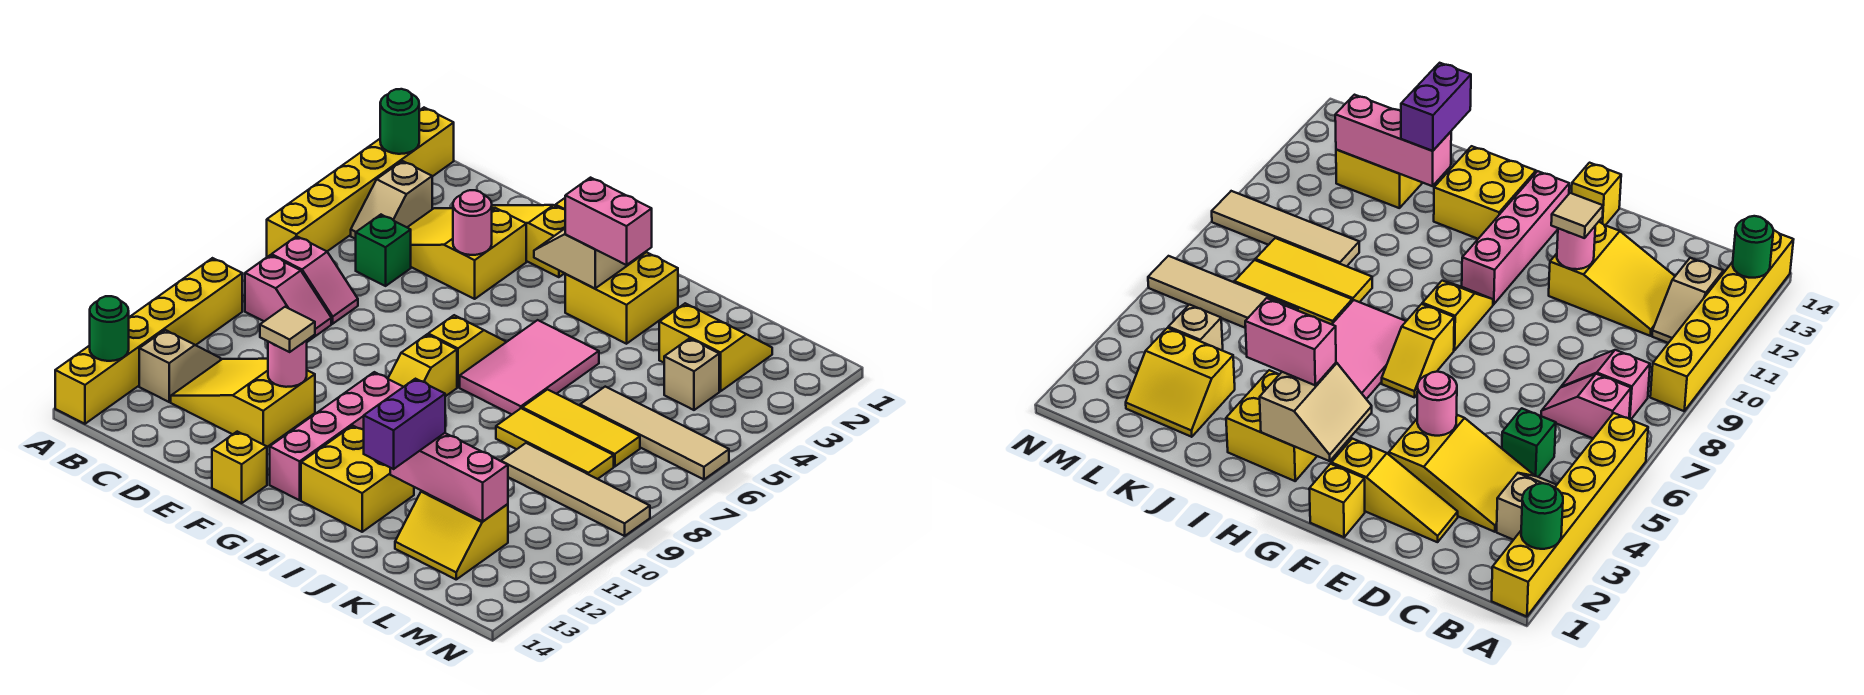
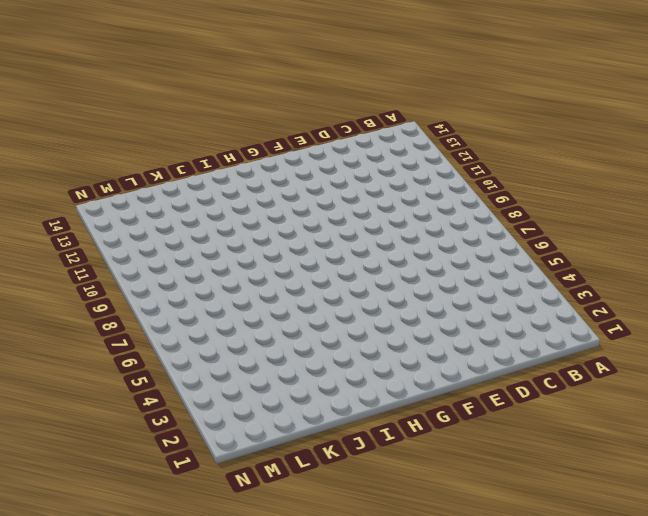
none -> yellow brick A1:A6 level 1
none -> yellow brick A9:A14 level 1
none -> tan slope B3:B4 level 1 top 3
none -> pink slope B7:C7 level 1 top B

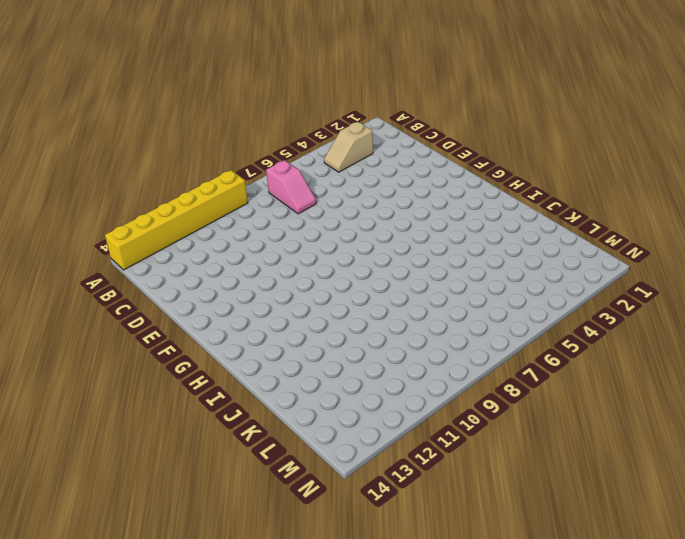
none -> yellow brick A1:A6 level 1
none -> pink slope B8:C8 level 1 top B
none -> tan slope B11:B12 level 1 top 12
none -> yellow slope C3:E4 level 1 top E

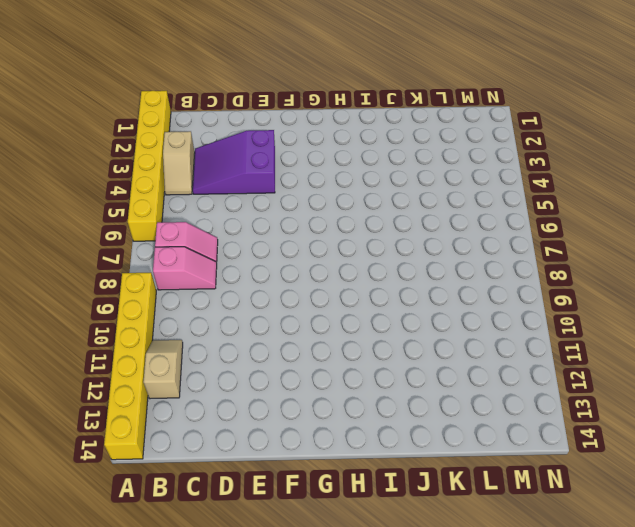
purple slope C3:E4 level 1 top E -> yellow slope C3:E4 level 1 top E
none -> green brick C5 level 1
none -> yellow slope C11:E12 level 1 top E
none -> yellow slope D2:F2 level 1 top F
none -> yellow brick F1 level 1

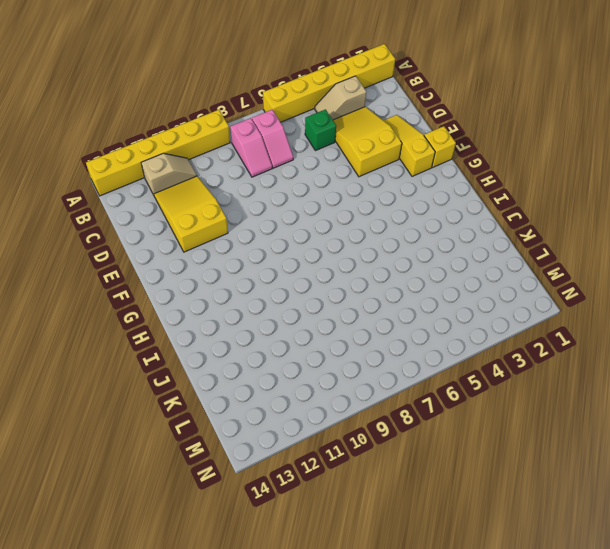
none -> yellow brick F14 level 1
none -> yellow slope G6:G7 level 1 top 7
none -> yellow slope G8:G9 level 1 top 8
none -> pink brick G10:G13 level 1

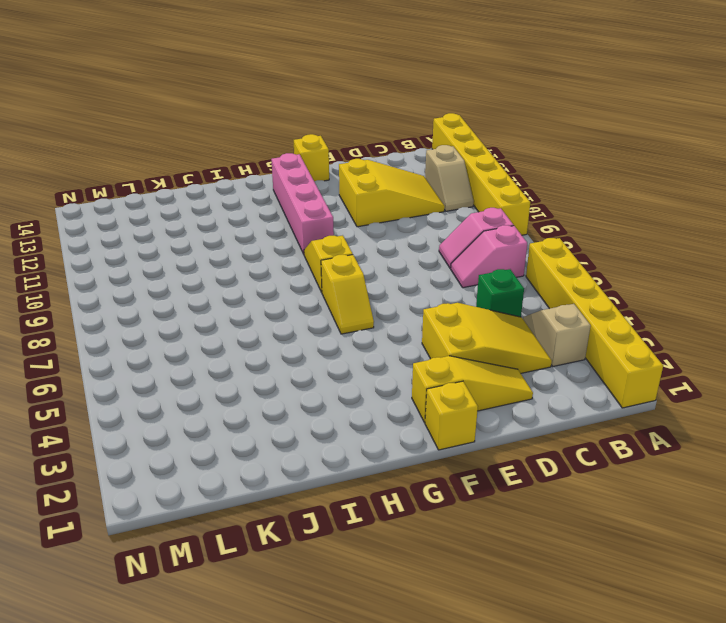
none -> yellow brick H2:I3 level 1
none -> pink tile H5:I7 level 1
none -> yellow brick H12:I13 level 1
none -> yellow tile J7:L7 level 1

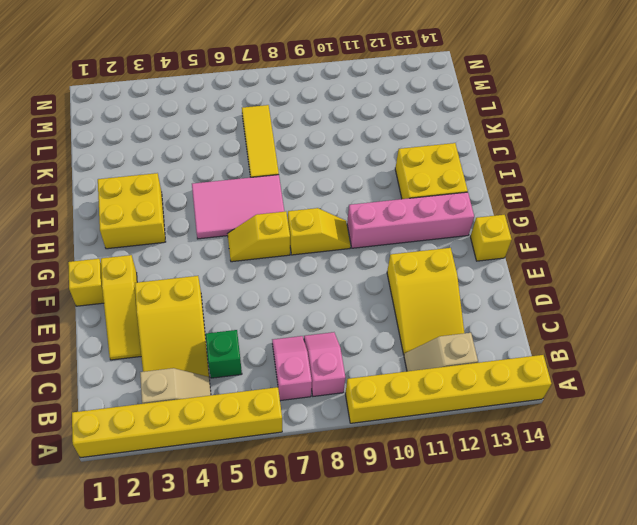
none -> yellow tile J8:L8 level 1
none -> yellow slope K2:L3 level 1 top 3
none -> tan tile K6:N6 level 1
none -> tan tile K9:N9 level 1

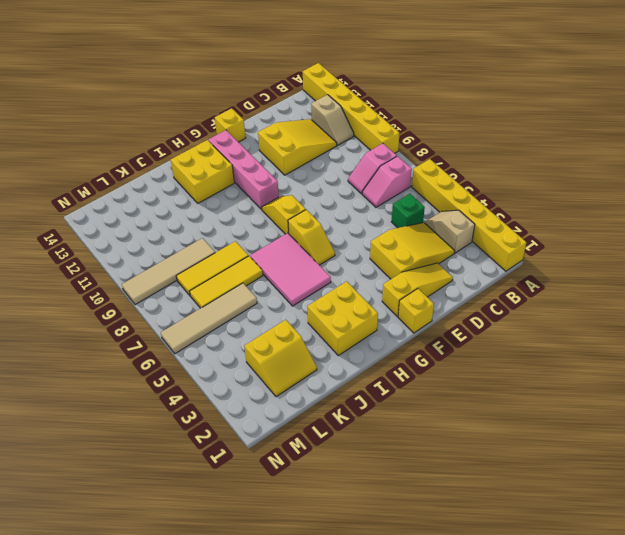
none -> yellow slope K12:L13 level 1 top 12
none -> tan brick L4 level 1
none -> green round brick A2 level 2
none -> green round brick A13 level 2

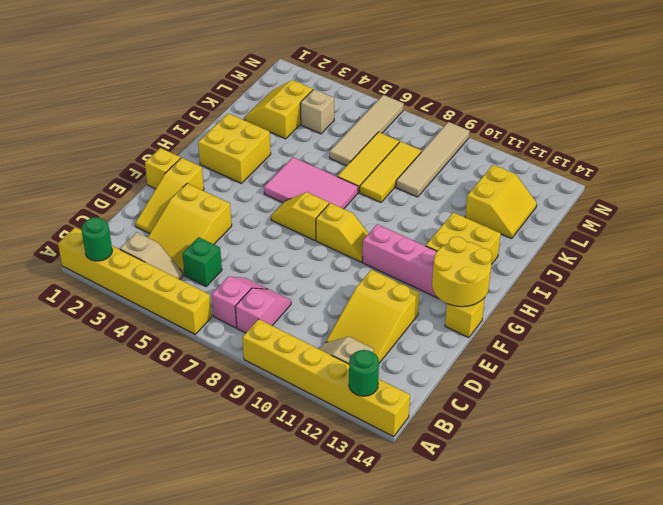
yellow round brick F13:G14 level 2 -> none
none -> pink round brick E4 level 2
none -> pink round brick E11 level 2
none -> tan slope G2:H3 level 2 top H
none -> pink brick J12:L12 level 2

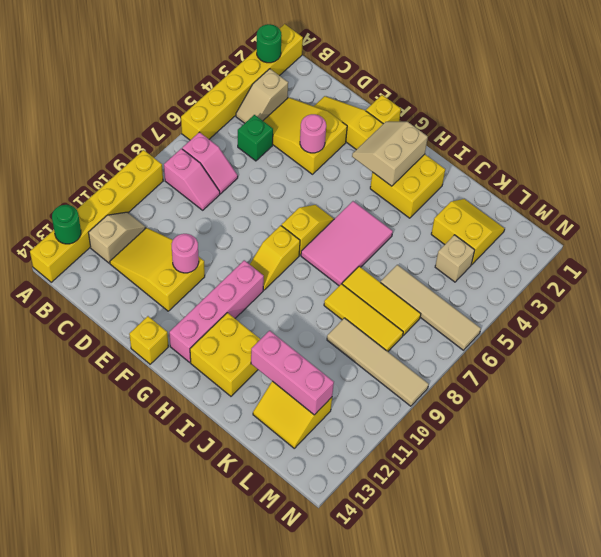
none -> tan tile E11 level 3
none -> pink brick H3:I3 level 3
none -> purple brick J12:J13 level 3

